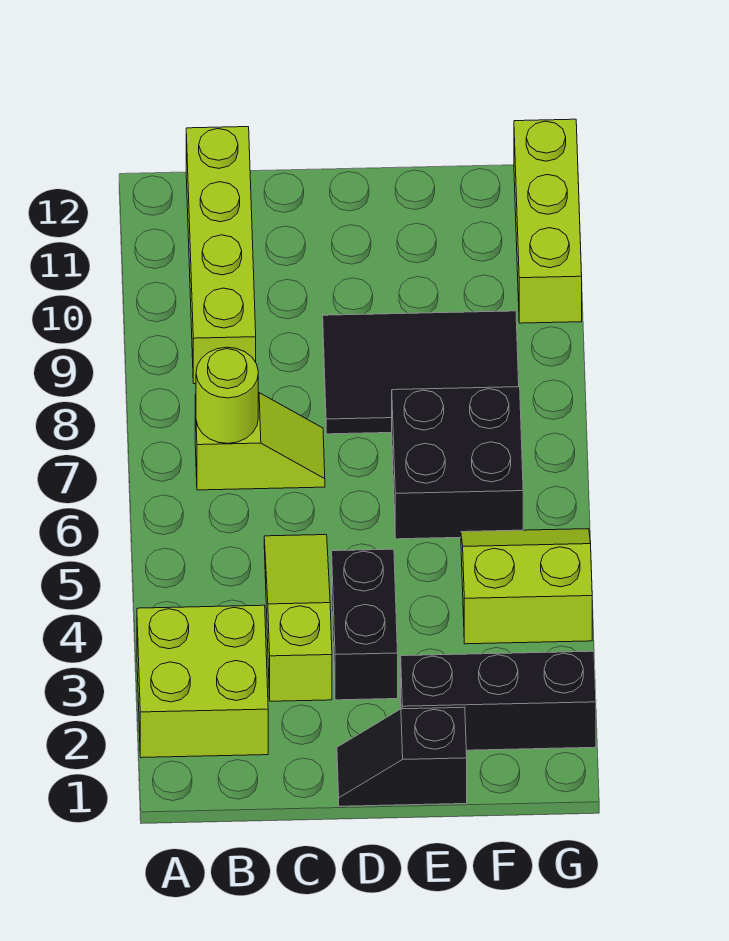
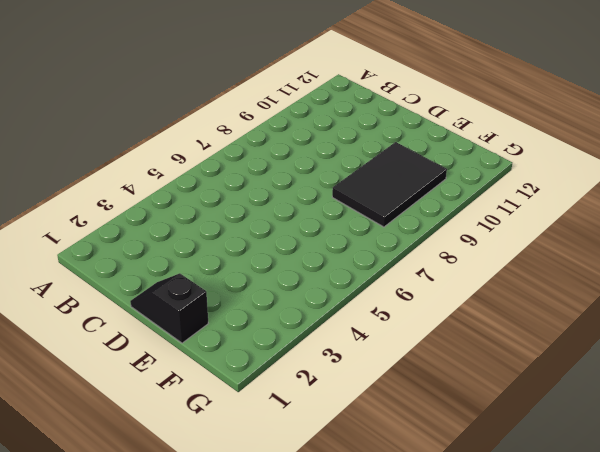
black tile E8:F10 level 1 -> black tile D8:F9 level 1
none -> lime brick A2:B3 level 1
none -> lime slope B7:C7 level 1 top B
none -> lime brick B9:B12 level 1

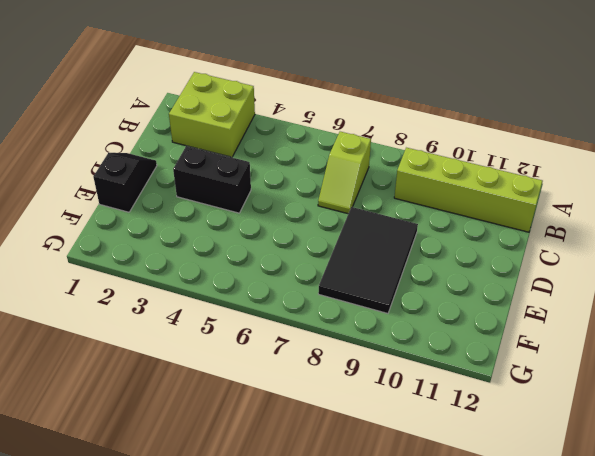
none -> lime slope C3:C5 level 1 top 3
none -> black brick E2:G2 level 1
none -> black brick E6:F7 level 1

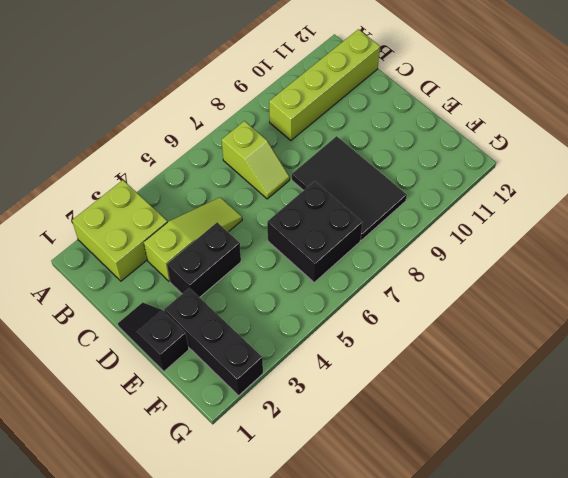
none -> lime slope F4:G5 level 1 top 4
none -> lime brick G10:G12 level 1
none -> lime round brick B7 level 2

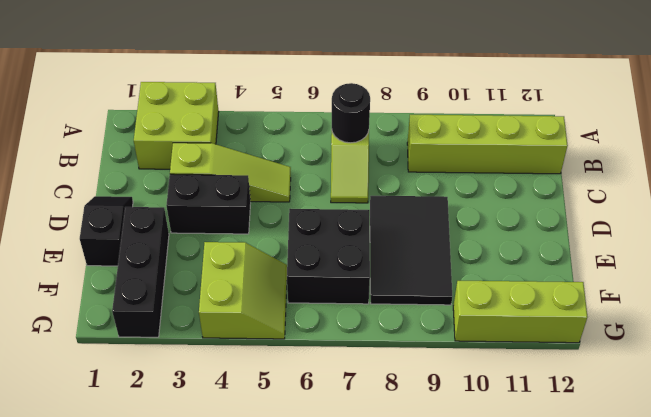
black round brick B7 level 2 -> lime round brick B7 level 2

